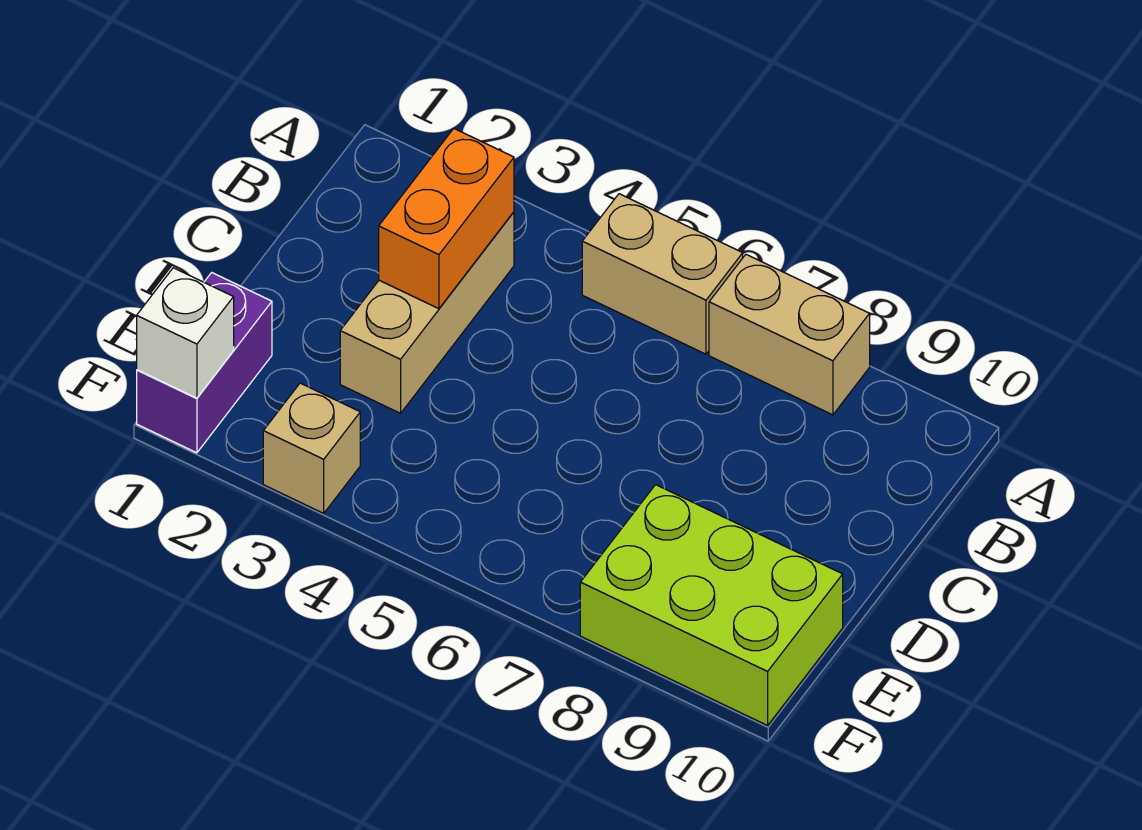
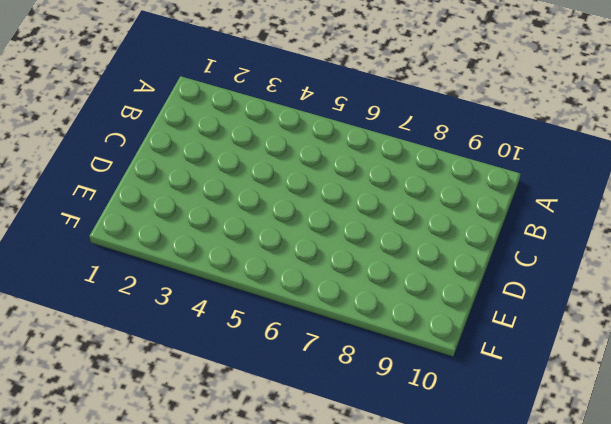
none -> tan brick A5:A6 level 1
none -> tan brick A7:A8 level 1

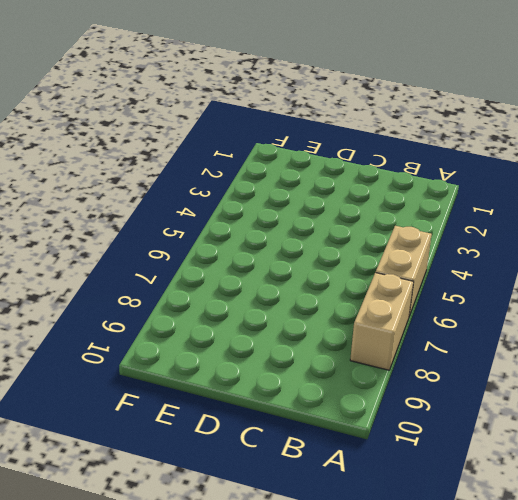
none -> tan brick B3:D3 level 1
none -> purple brick E1:F1 level 1

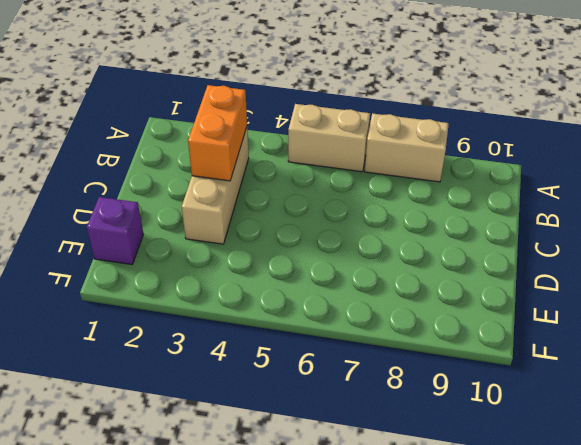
purple brick E1 level 1 -> purple brick E1:F1 level 1
none -> lime brick E8:F10 level 1
none -> tan brick F3 level 1

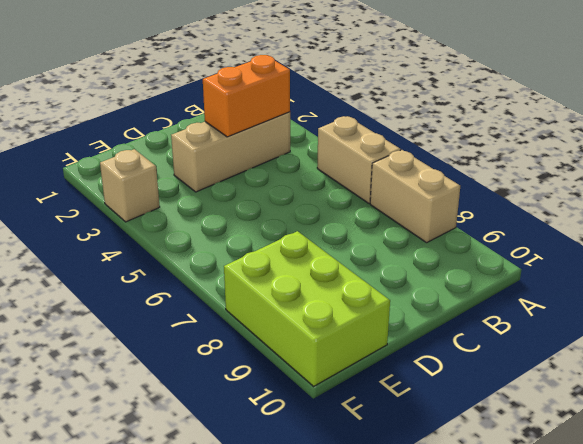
none -> purple brick E1:F1 level 1
none -> white brick F1 level 2

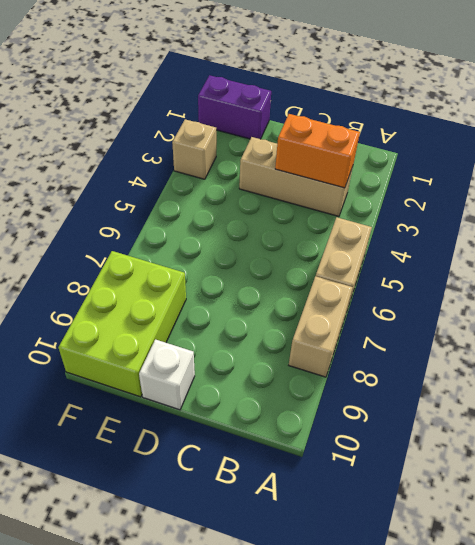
white brick D10 level 1 -> white brick F1 level 2

